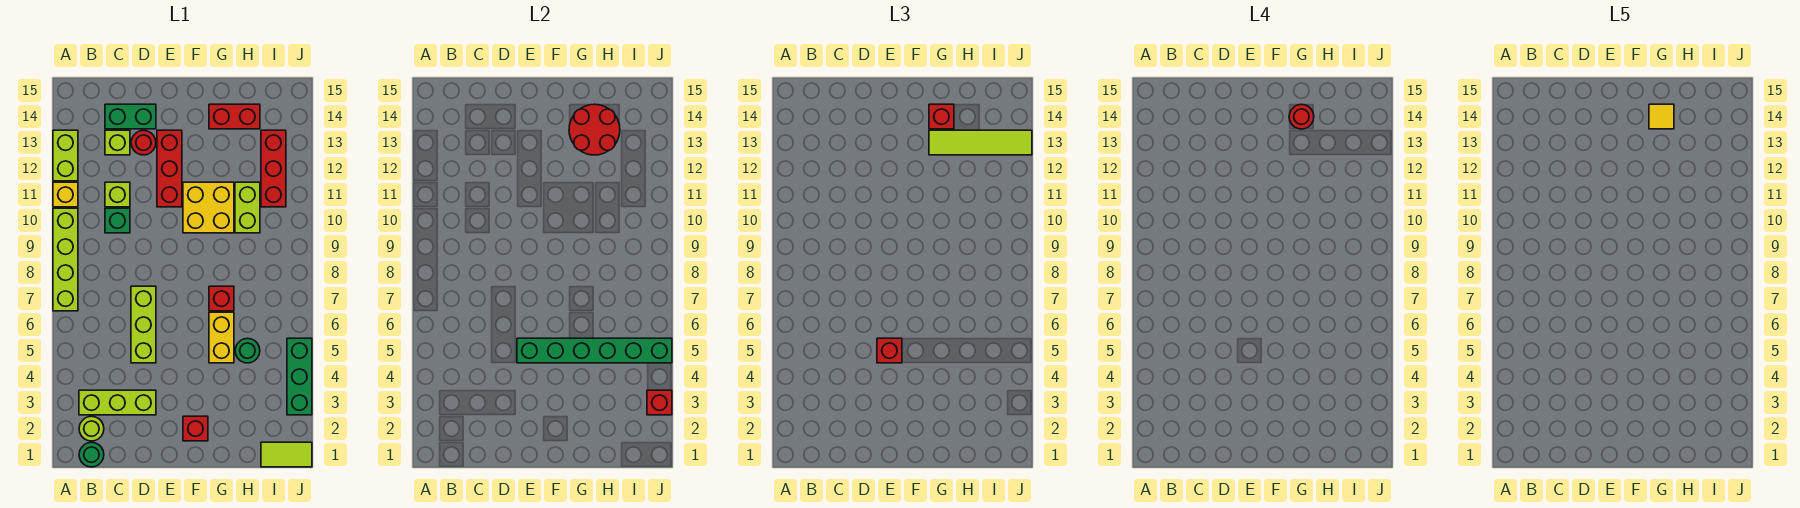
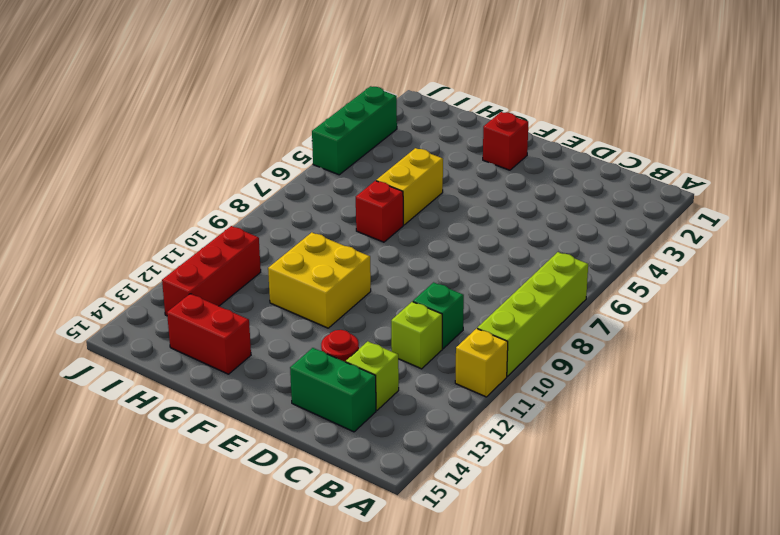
none -> lime brick A12:A13 level 1
none -> green round brick B1 level 1
none -> lime round brick B2 level 1
none -> lime brick B3:D3 level 1

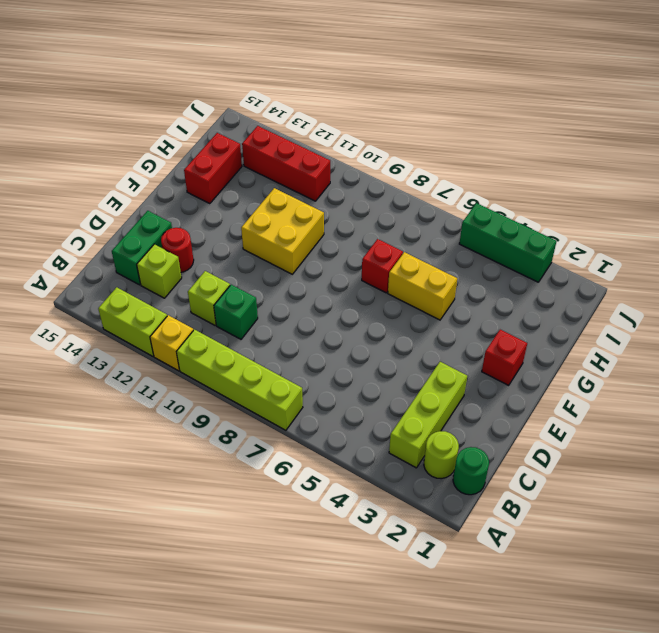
none -> lime brick D5:D7 level 1
none -> red brick E11:E13 level 1
none -> green round brick H5 level 1
none -> lime brick H10:H11 level 1

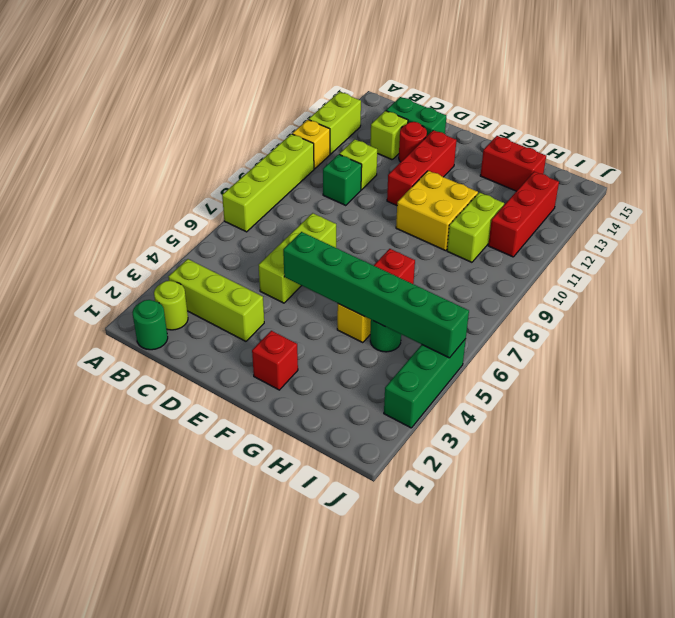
none -> lime tile I1:J1 level 1
none -> red round brick G13:H14 level 2
none -> red brick J3 level 2
none -> red brick E5 level 3

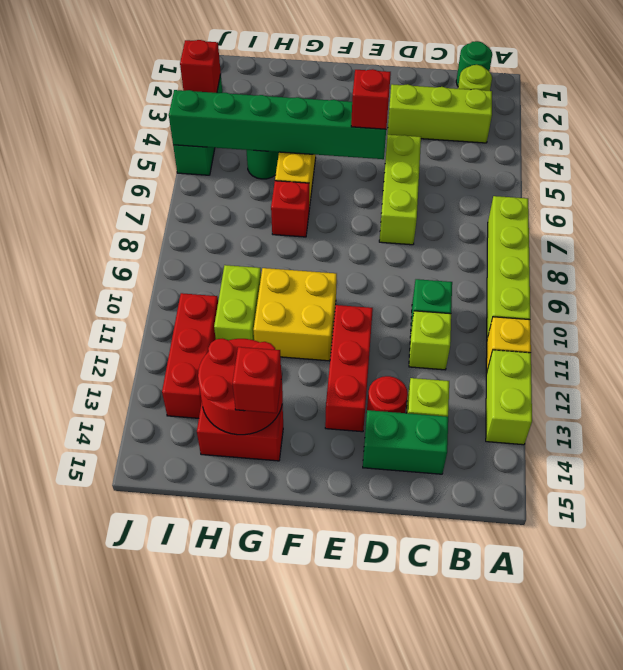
none -> red brick F2 level 1
none -> lime tile I1:J1 level 1
none -> lime tile G13:J13 level 3
none -> red round brick G14 level 4

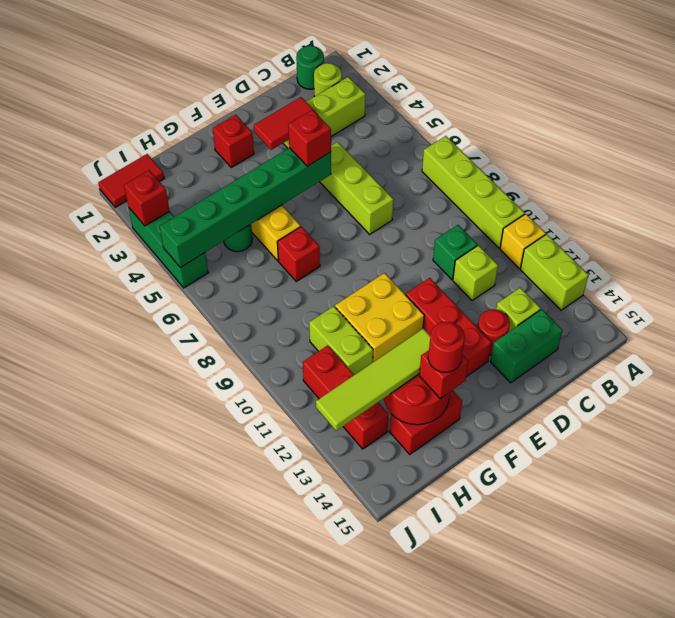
red tile D3:E3 level 2 -> none
red tile I1:J1 level 1 -> lime tile I1:J1 level 1
none -> yellow tile G14 level 5

